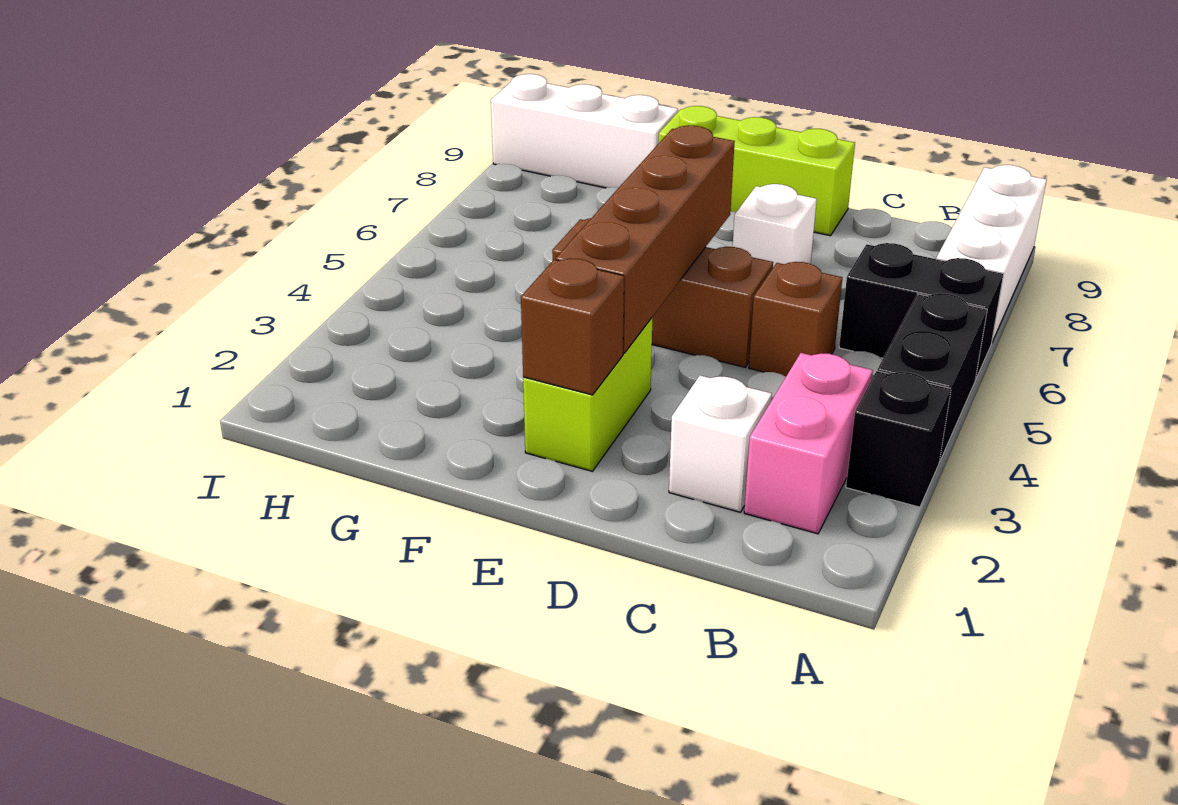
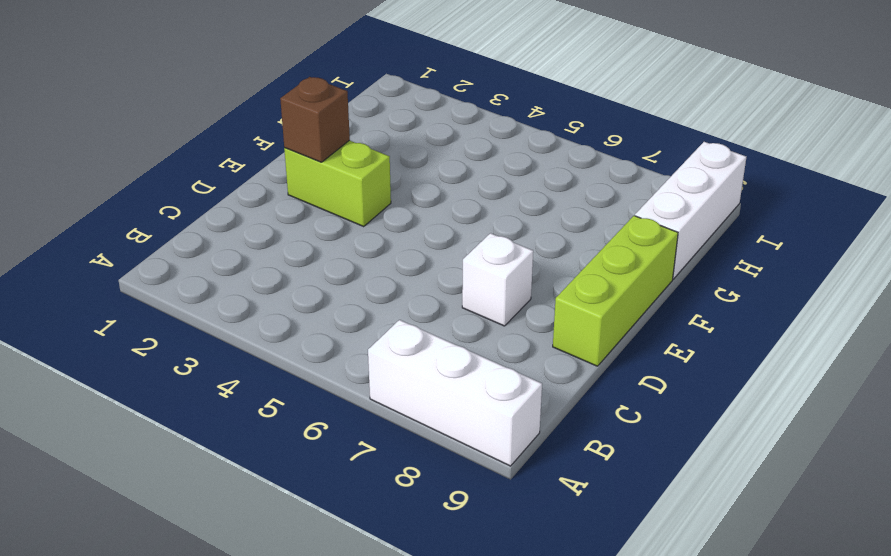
none -> black brick A3 level 1
none -> black brick A4:A5 level 1
none -> black brick A6:B6 level 1

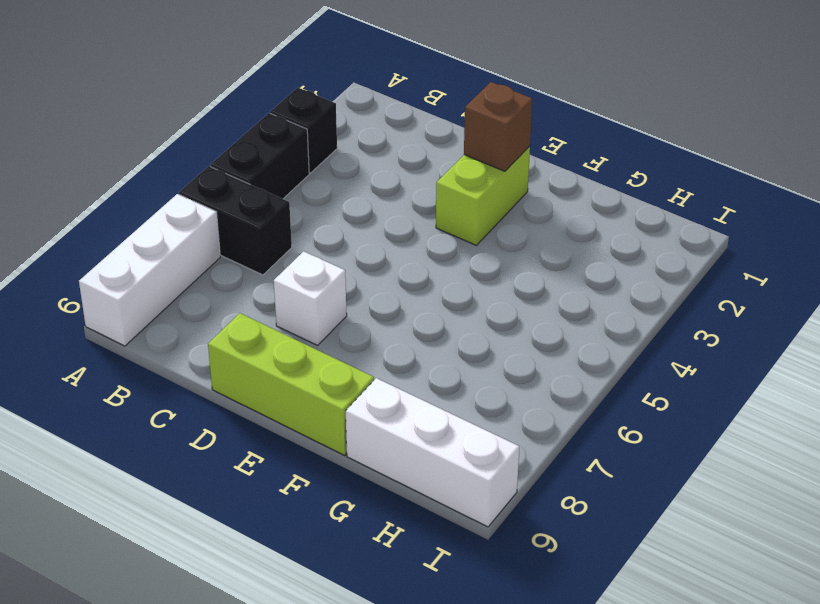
none -> pink brick B2:B3 level 1
none -> white brick C2 level 1
none -> brown brick C5 level 1

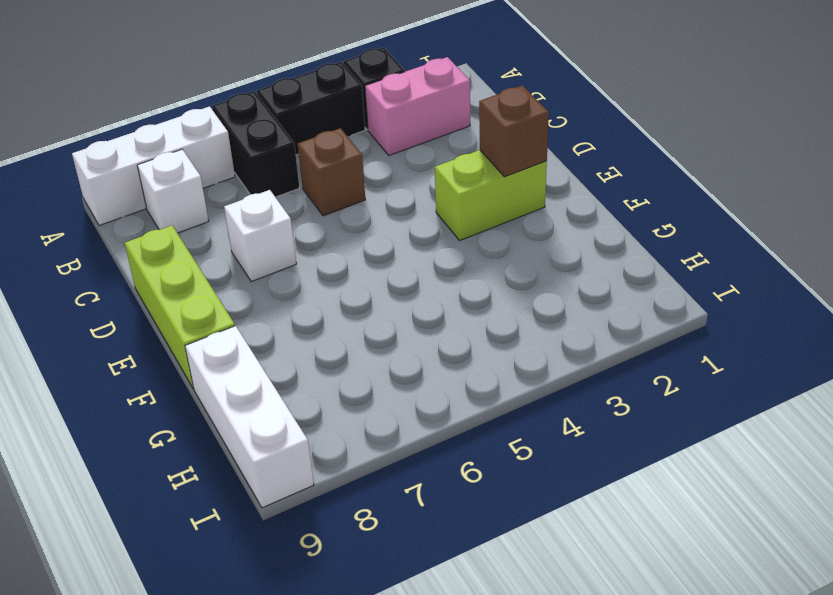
white brick B8 level 1 -> white brick C2 level 1
none -> brown brick D5:F5 level 1
none -> brown brick E3:E6 level 2

